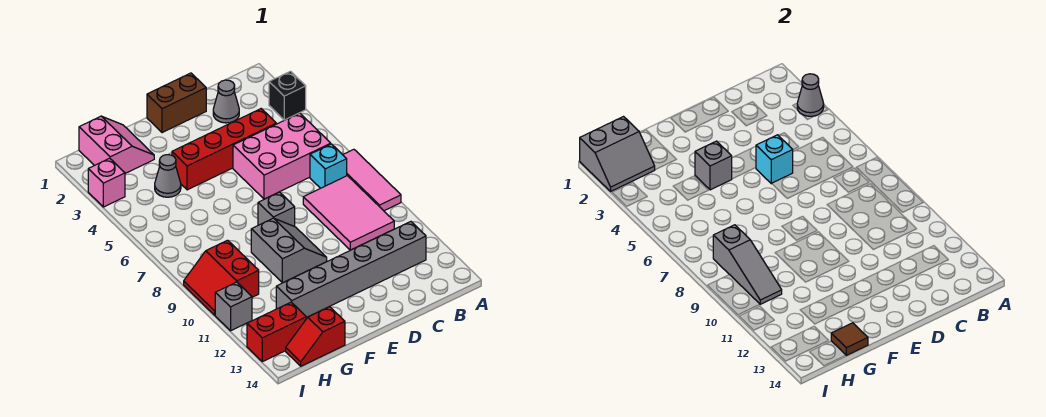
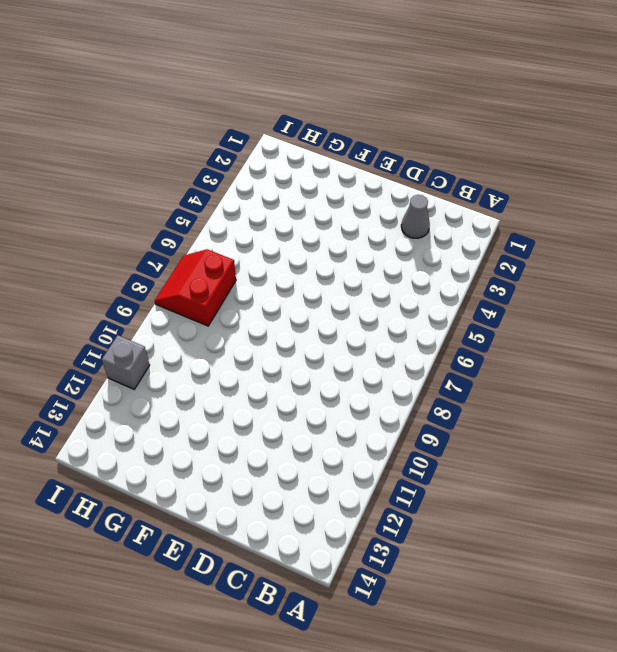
red slope H7:I8 level 1 top H -> red slope H9:I10 level 1 top H
none -> black brick A3 level 1
none -> pink tile A7:A9 level 1
none -> pink brick B5:D6 level 1

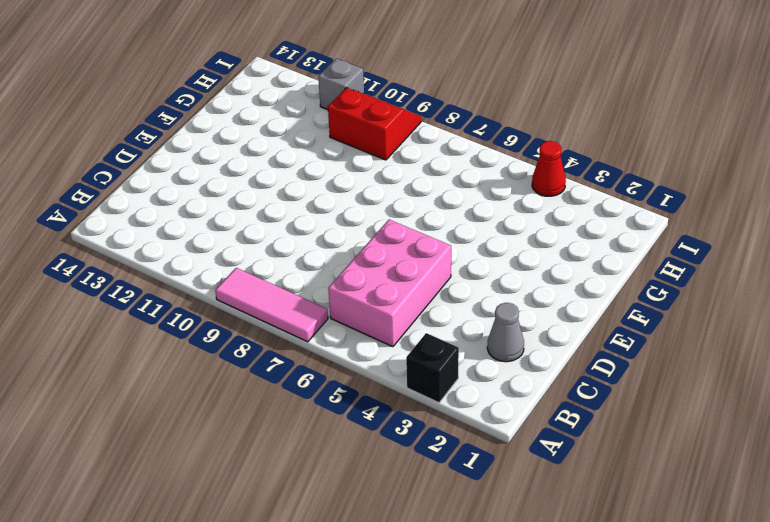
red cone I4 level 1 -> none
none -> cyan brick B7 level 1
none -> pink tile B8:C10 level 1
none -> grey brick B12:G12 level 1

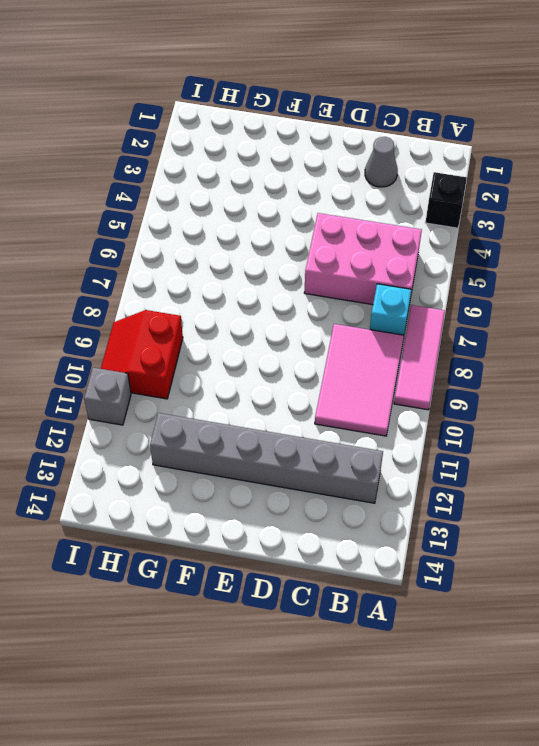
none -> red brick C4:F4 level 1
none -> brown brick D1:E1 level 1
none -> grey brick E8 level 1

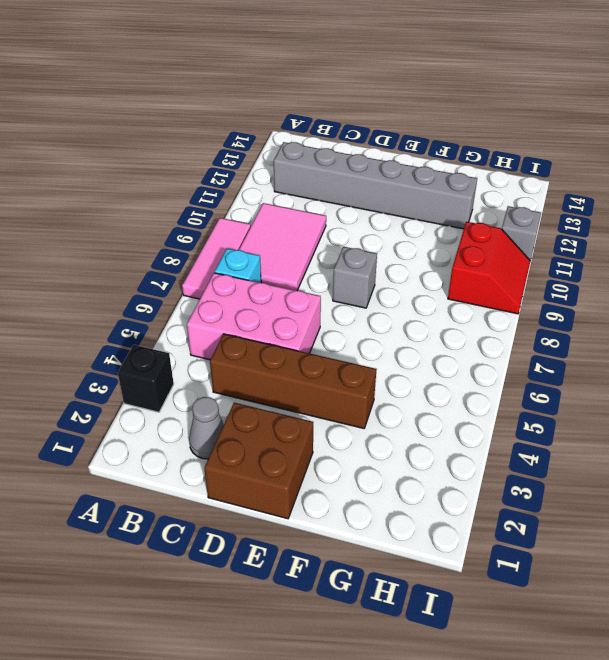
brown brick C4:F4 level 1 -> red brick C4:F4 level 1
brown brick D1:E2 level 1 -> brown brick D1:E1 level 1
none -> grey slope E9:F10 level 1 top F
none -> pink slope G1:H2 level 1 top H
none -> grey cone G4 level 1

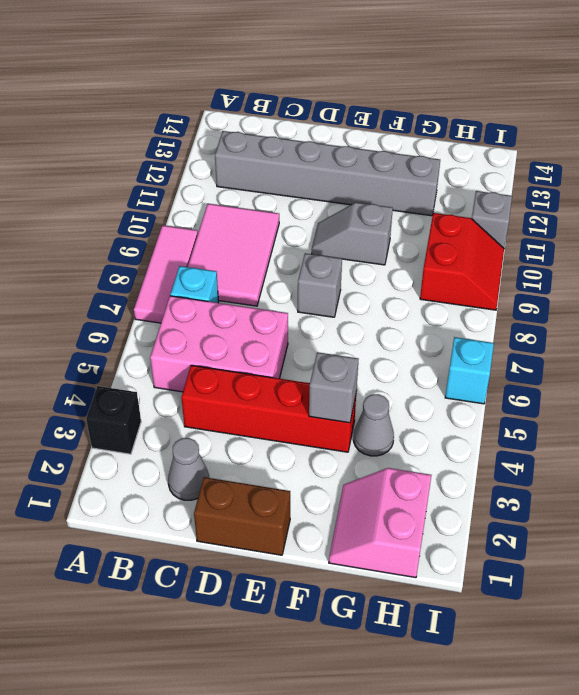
grey slope E10:F10 level 1 top F -> grey slope E9:F10 level 1 top F
cyan brick I6 level 1 -> cyan brick D5 level 2
none -> red slope G14:H14 level 1 top G
none -> red brick H13:I13 level 1
none -> pink brick I3 level 1

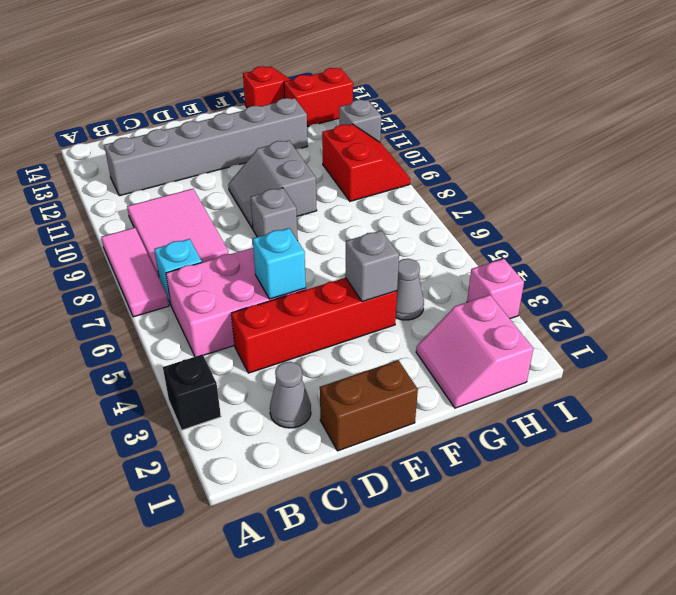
none -> grey cone A3 level 2
none -> brown tile G14 level 2
none -> grey slope H1:I2 level 2 top 1

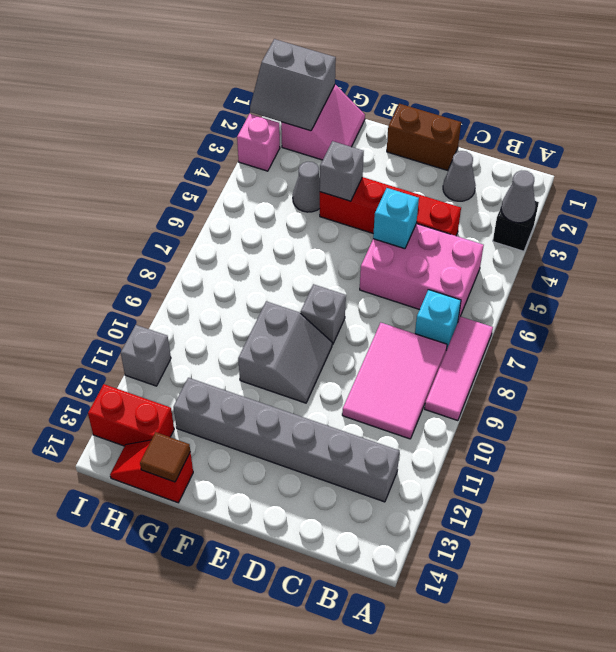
none -> red slope H9:I10 level 1 top H
none -> grey slope H8:H10 level 2 top 8

